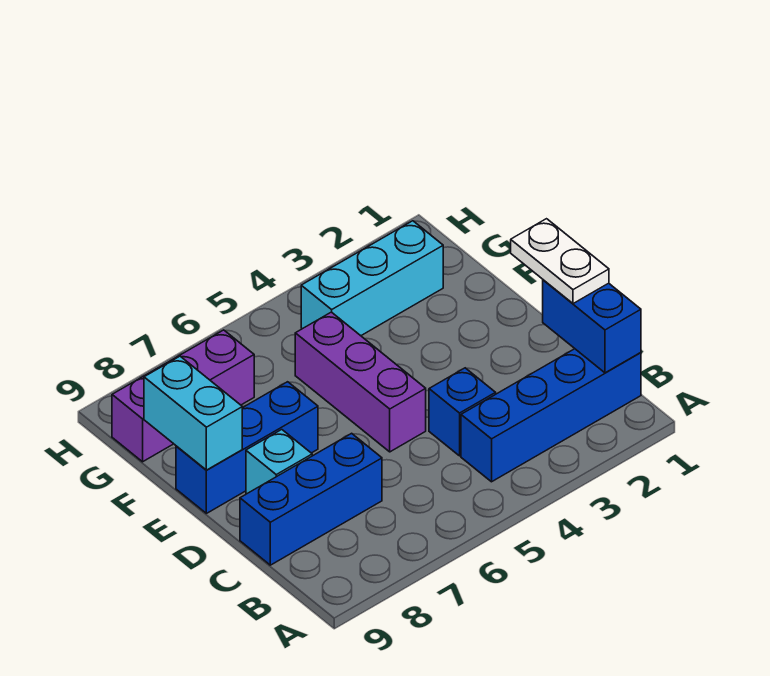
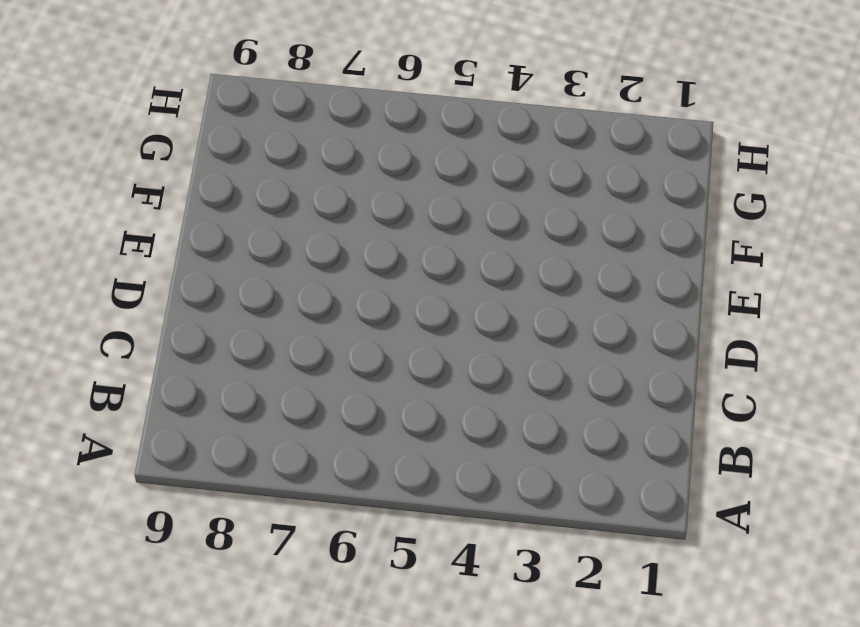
none -> blue brick B1:B4 level 1
none -> blue brick C4 level 1

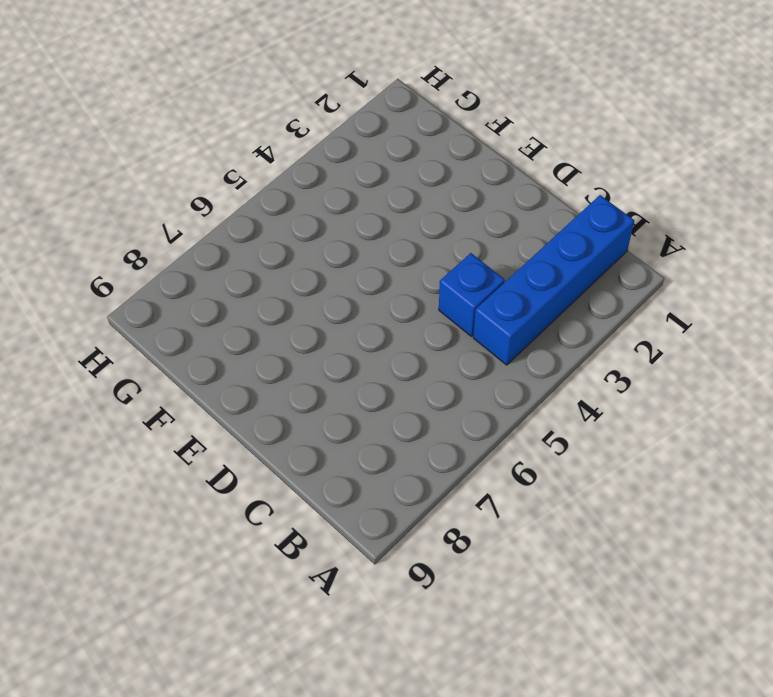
none -> blue brick C7:C9 level 1
none -> purple brick D5:F5 level 1

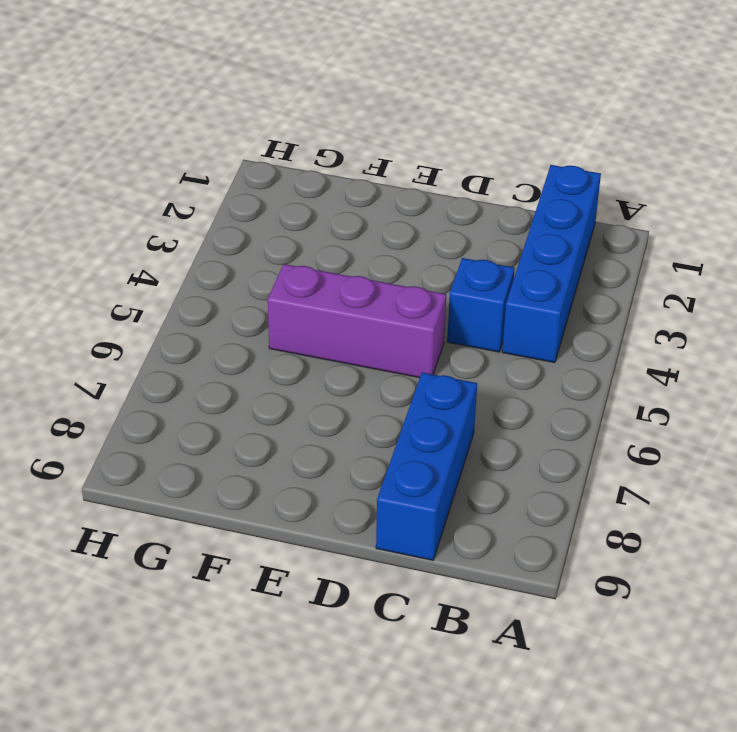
none -> cyan brick D8 level 1
none -> blue brick E7:E9 level 1

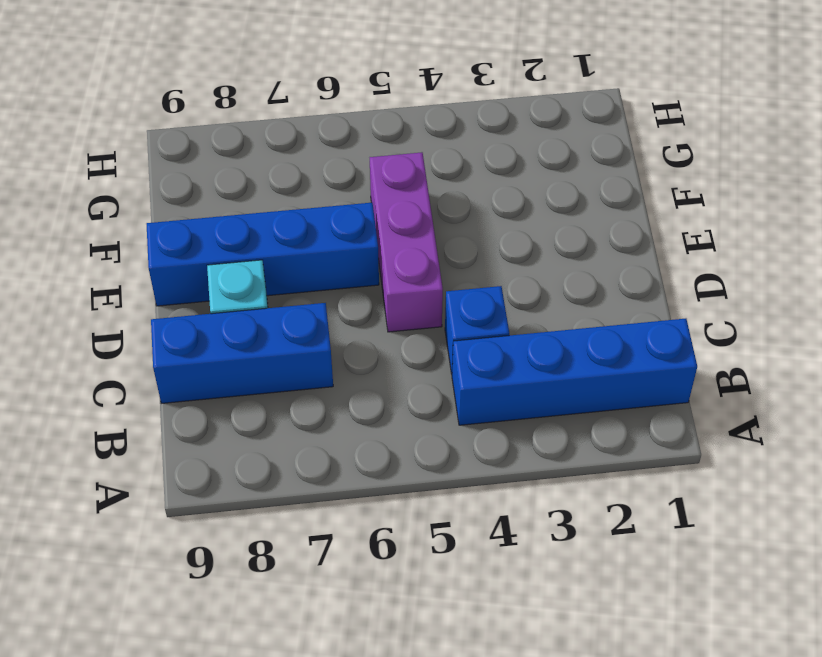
blue brick E6:E9 level 1 -> blue brick E7:E9 level 1
none -> cyan brick G2:G4 level 1
none -> purple brick G7:G9 level 1

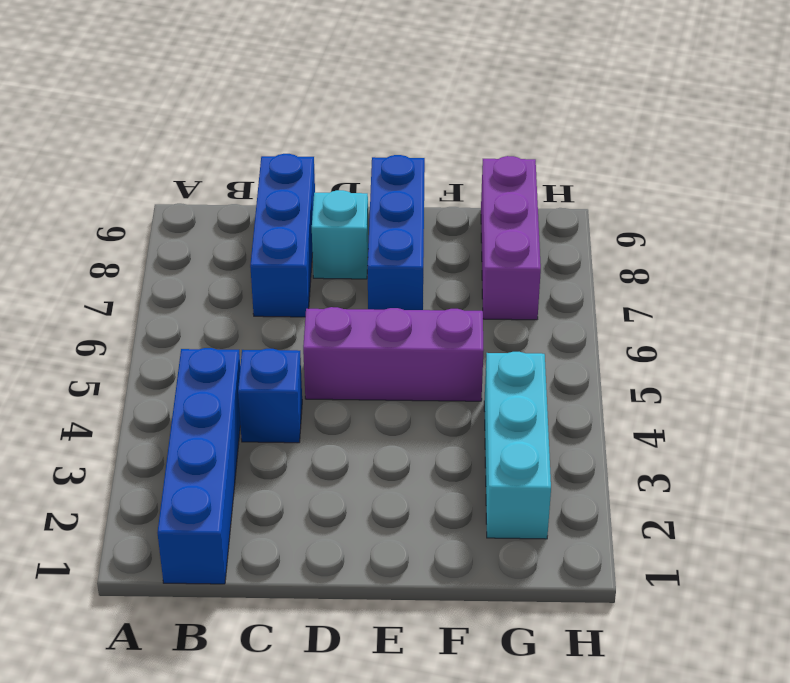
none -> blue brick B1:C1 level 2
none -> cyan brick E9:F9 level 2

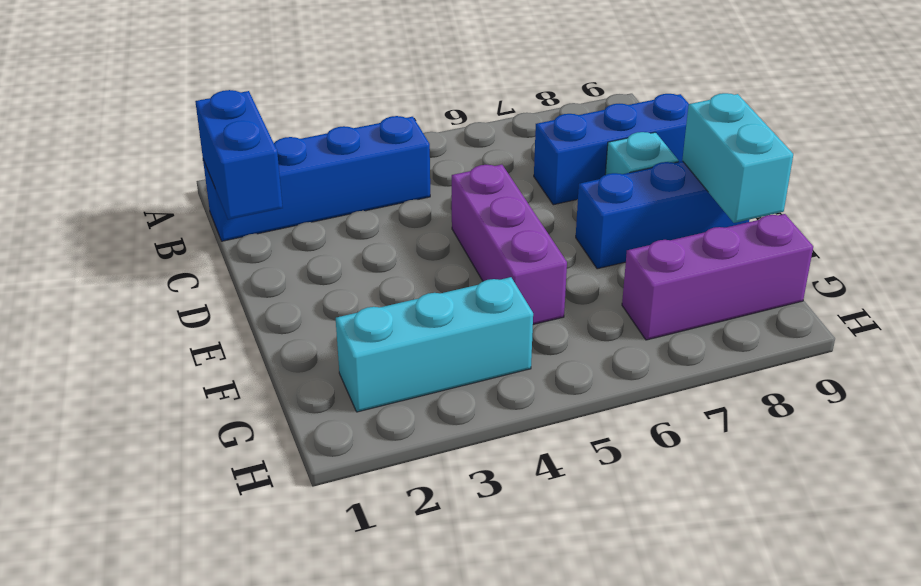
none -> blue brick C4 level 1
none -> white plate C1:D1 level 3

